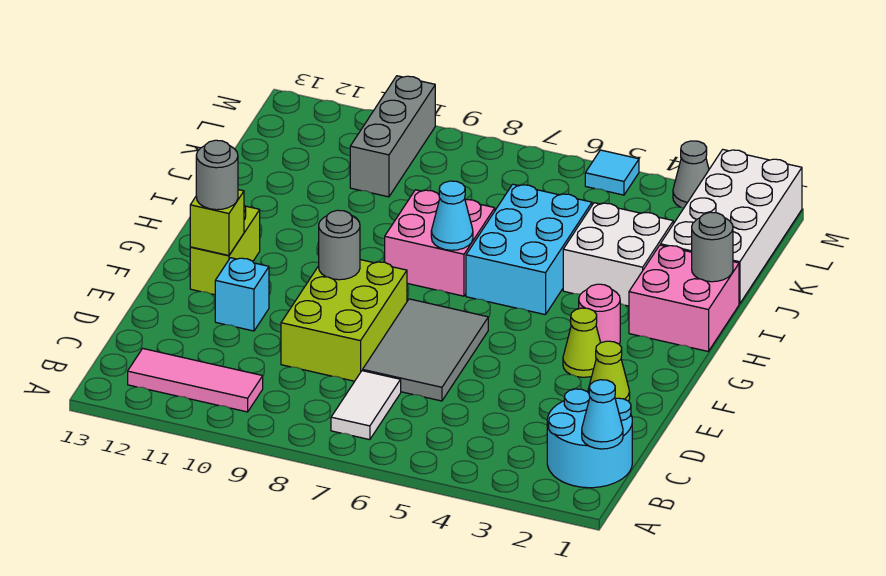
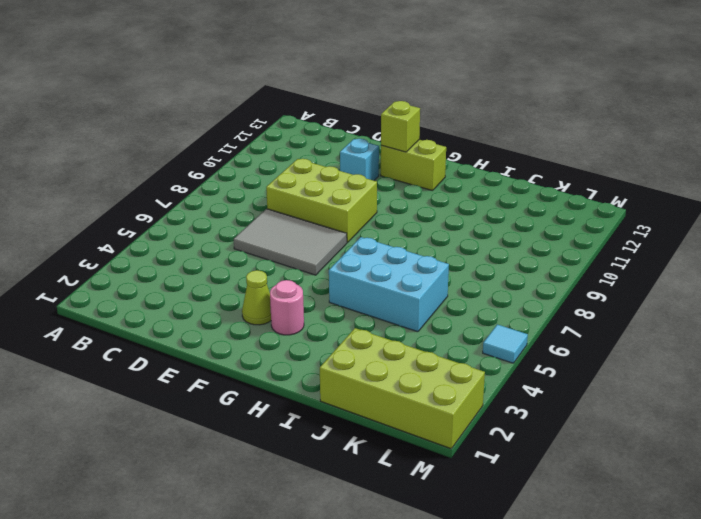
lime brick J1:M2 level 1 -> white brick J1:M2 level 1
none -> cyan round brick B1:C2 level 1
none -> white tile B7:C7 level 1
none -> pink tile B10:B12 level 1

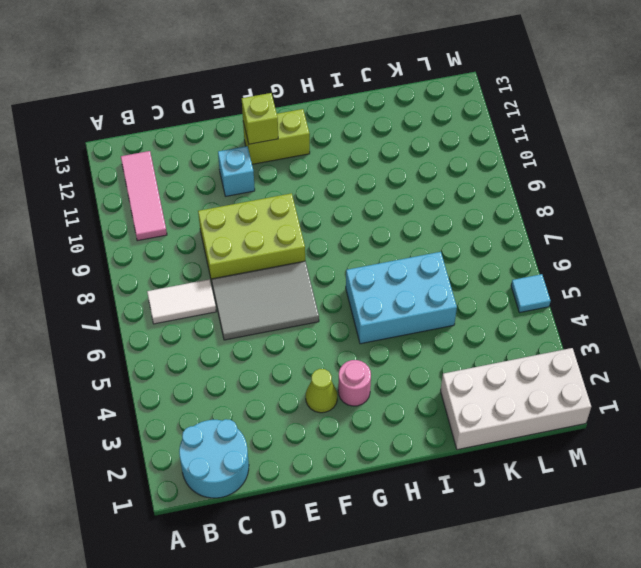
none -> lime cone E2 level 1
none -> pink brick H1:I2 level 1
none -> pink brick H7:I8 level 1

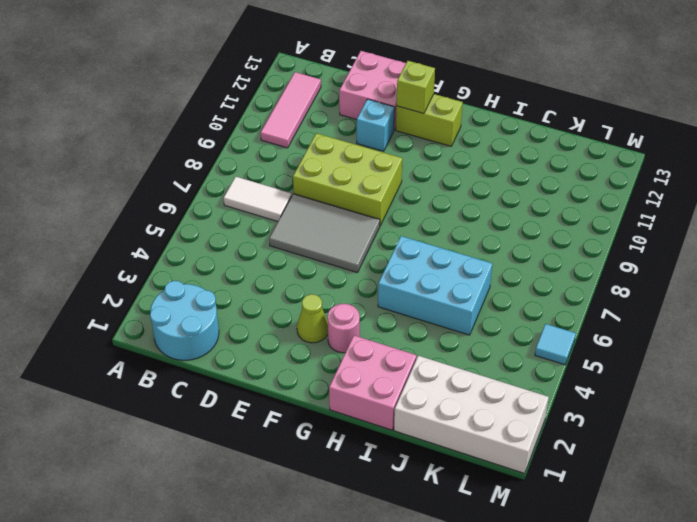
pink brick D12:E13 level 1 -> pink brick H7:I8 level 1
none -> lime cone E2 level 1
none -> white brick I3:J4 level 1
none -> grey brick K10:M10 level 1

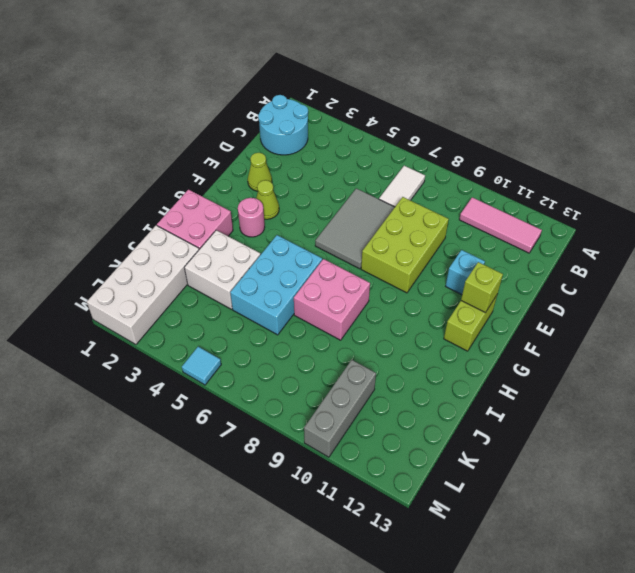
none -> grey cone M3 level 1
none -> cyan cone B1 level 2
none -> grey round brick F9 level 2

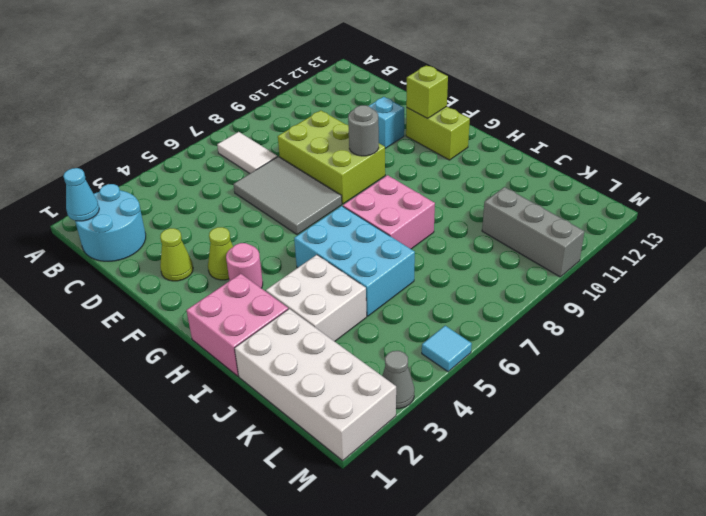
none -> pink tile B10:B12 level 1
none -> cyan cone H7 level 2
none -> grey round brick I1 level 2

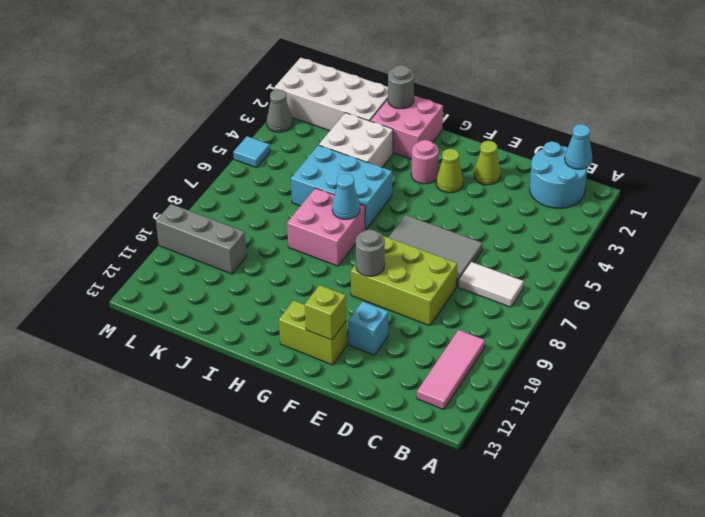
none -> grey round brick F12 level 3

